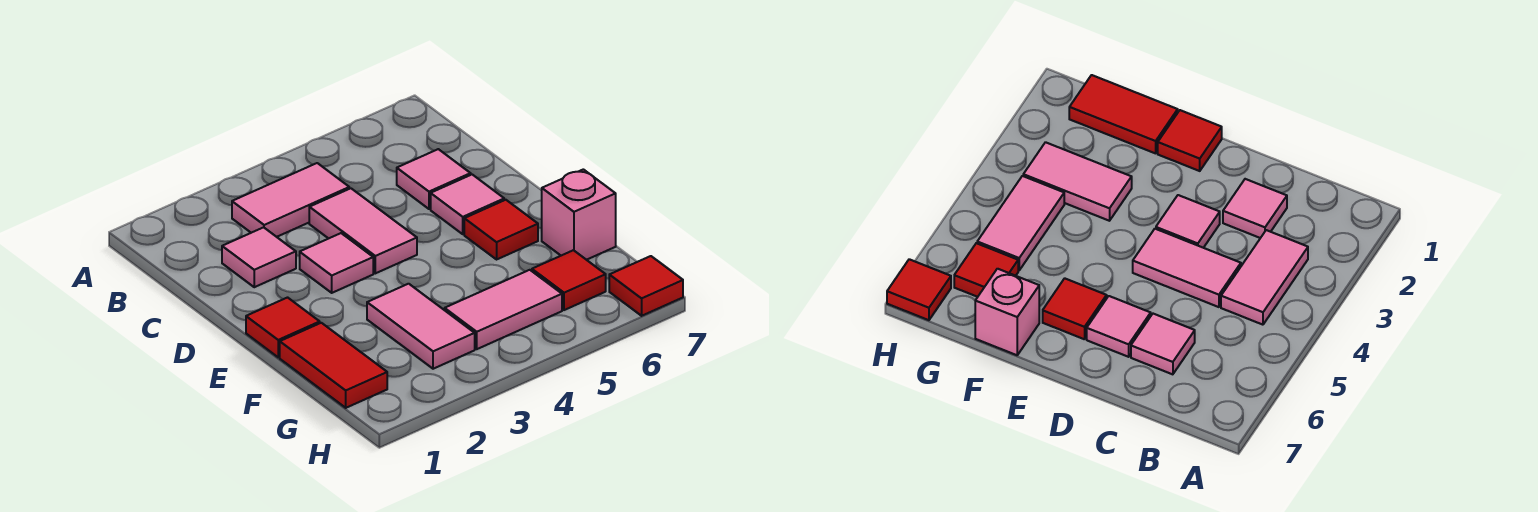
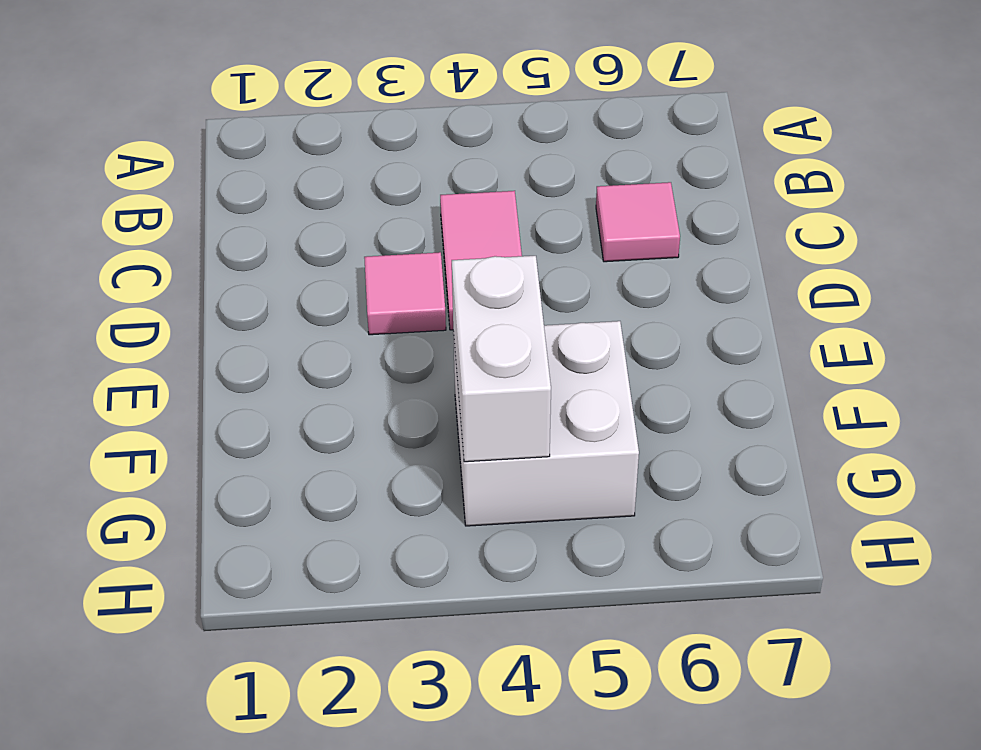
white brick F4:G5 level 1 -> pink tile G4:G5 level 1
white brick F4:G4 level 2 -> none
none -> pink tile B3:B4 level 1
none -> pink tile C2 level 1
none -> pink tile D6 level 1

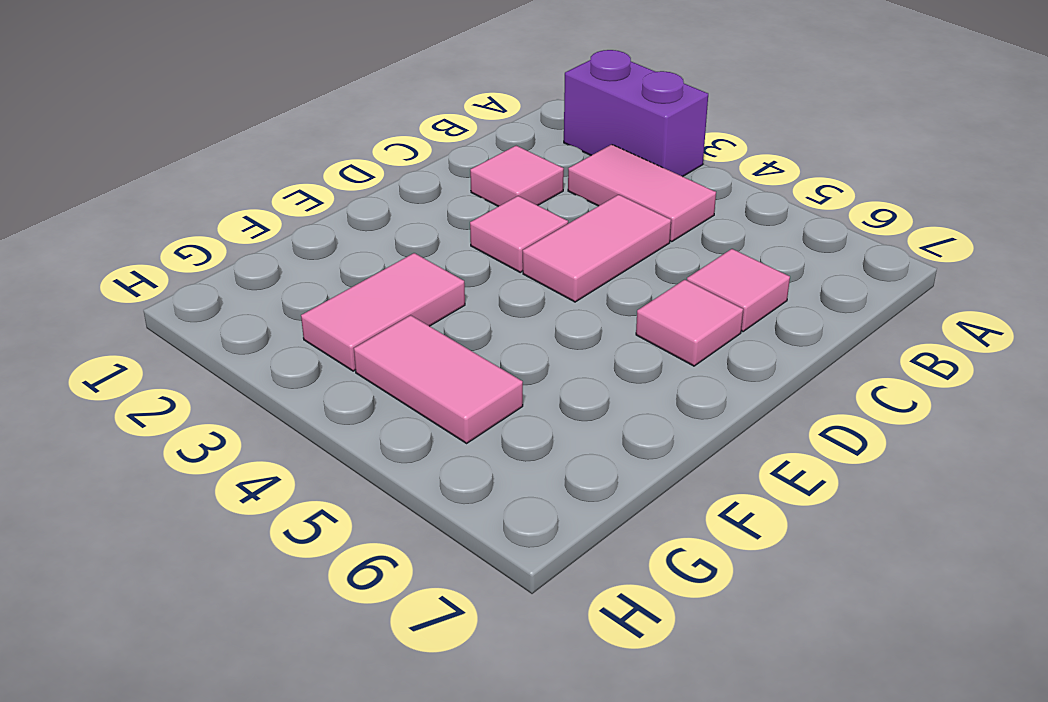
purple brick A2:A3 level 1 -> none
none -> red tile E1 level 1
none -> red tile E6 level 1
none -> red tile F1:G1 level 1

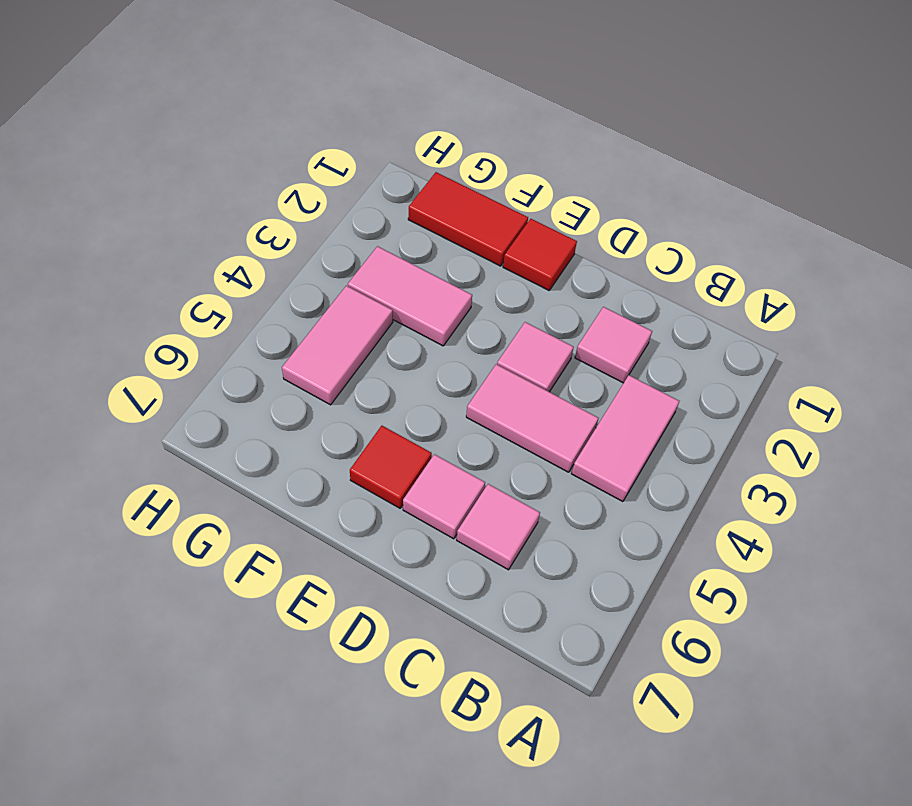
none -> pink brick F7 level 1
none -> red tile G6 level 1
none -> red tile H7 level 1

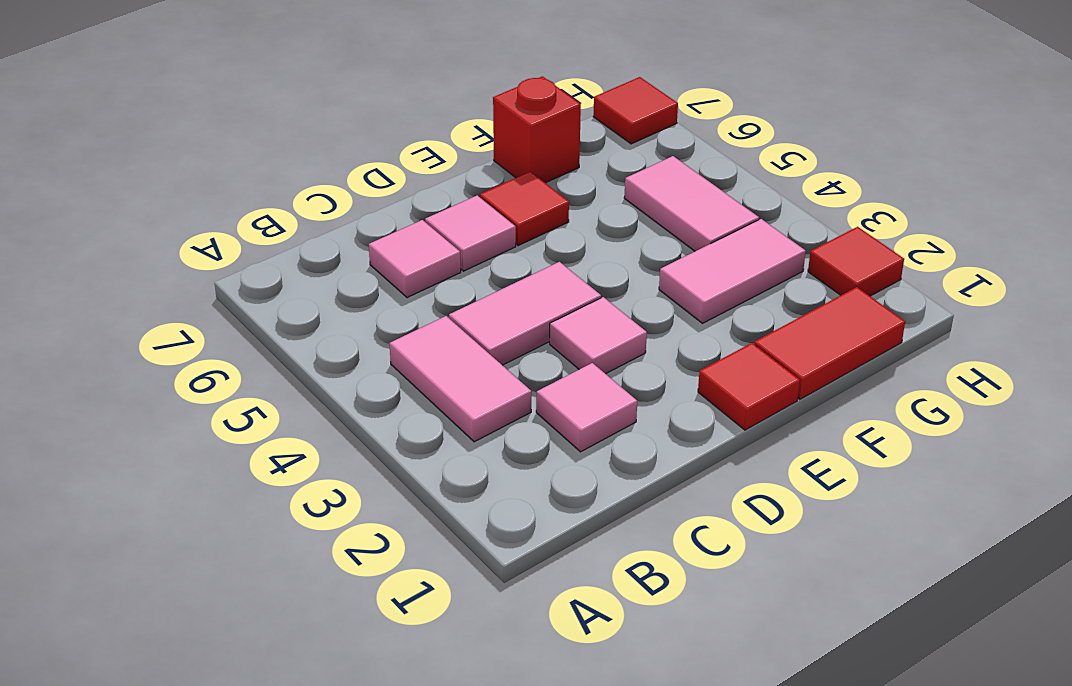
red brick F7 level 1 -> pink brick F7 level 1
red tile H2 level 1 -> red tile G6 level 1

